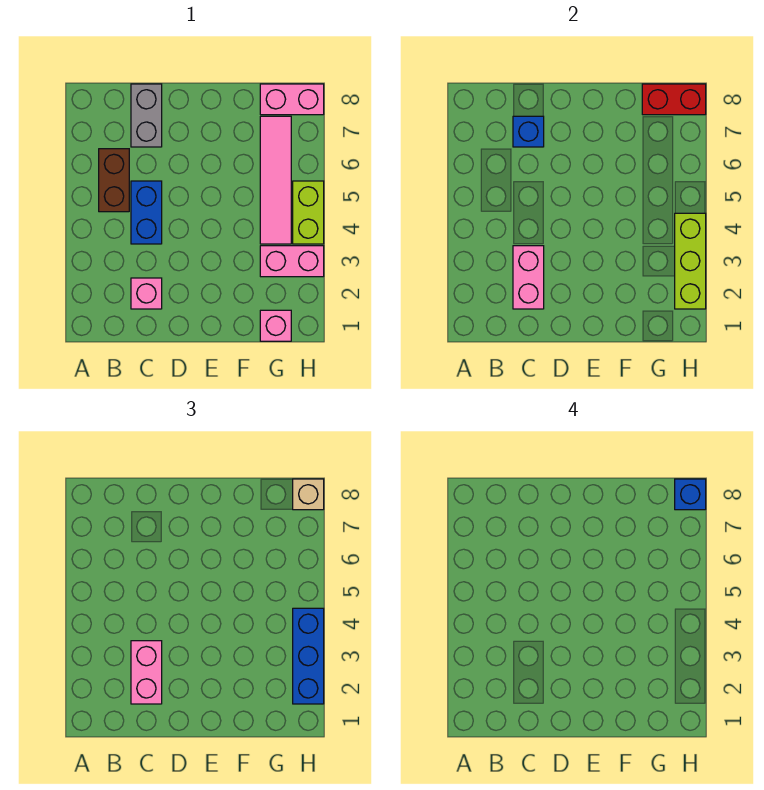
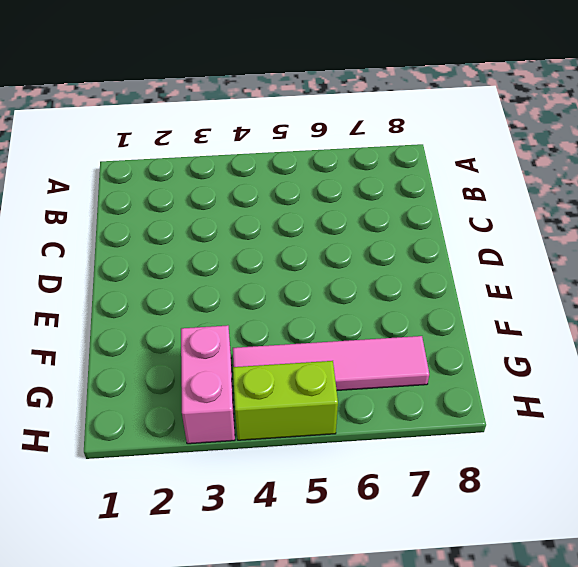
none -> brown brick B5:B6 level 1
none -> pink brick C2 level 1
none -> blue brick C4:C5 level 1

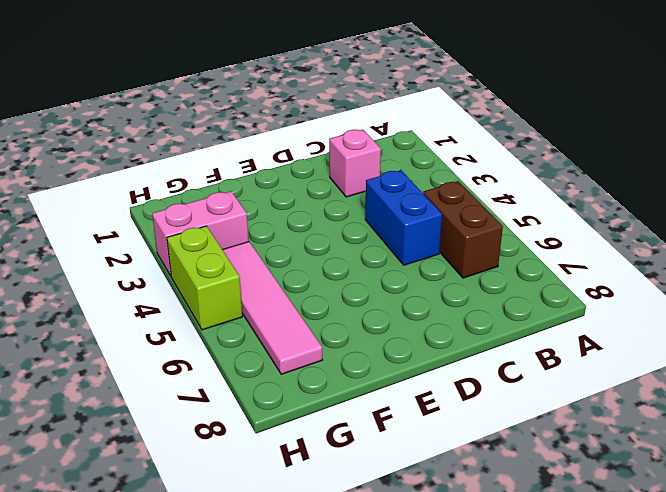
none -> grey brick C7:C8 level 1
none -> pink brick G1 level 1
none -> pink brick G8:H8 level 1

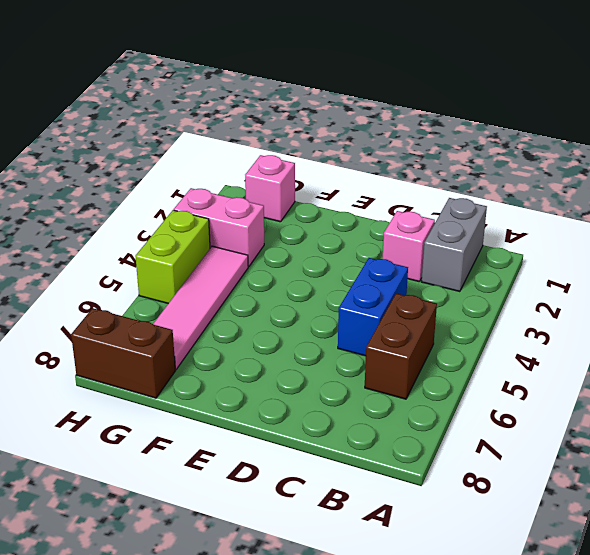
grey brick B1:B2 level 1 -> grey brick C7:C8 level 1
brown brick G8:H8 level 1 -> pink brick G8:H8 level 1
none -> pink brick C2:C3 level 2
none -> blue brick C7 level 2
none -> red brick G8:H8 level 2

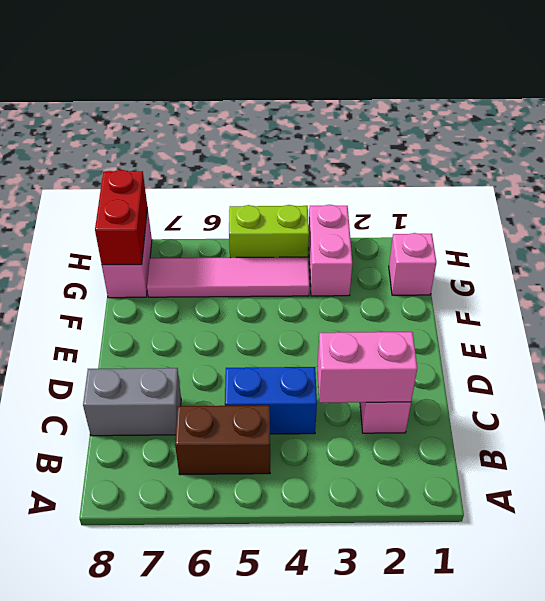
none -> blue brick C7 level 2
none -> lime brick H2:H4 level 2
none -> pink brick C2:C3 level 3

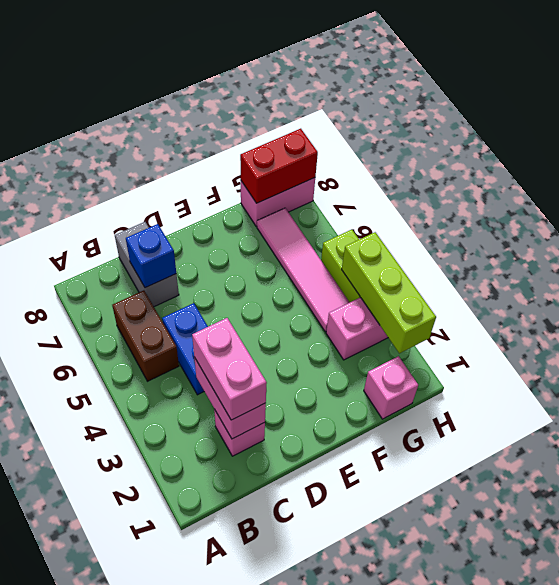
none -> blue brick H2:H4 level 3
none -> tan brick H8 level 3
none -> blue brick H8 level 4

